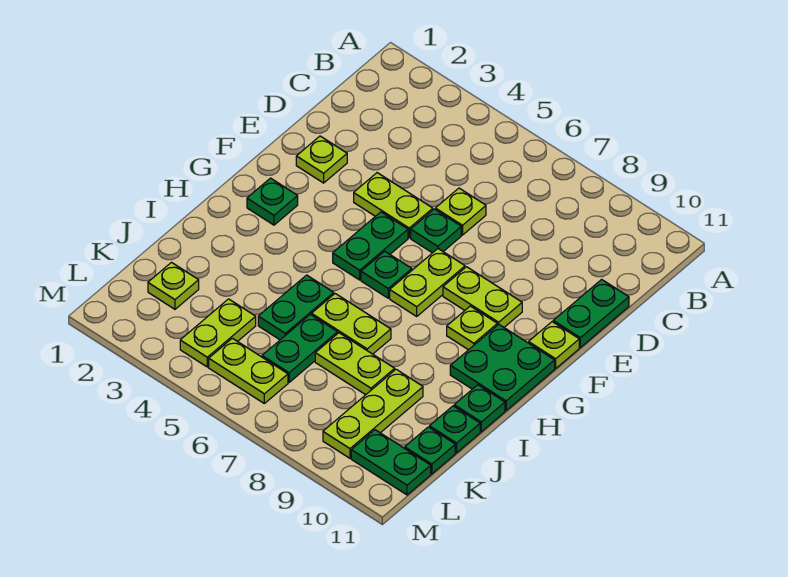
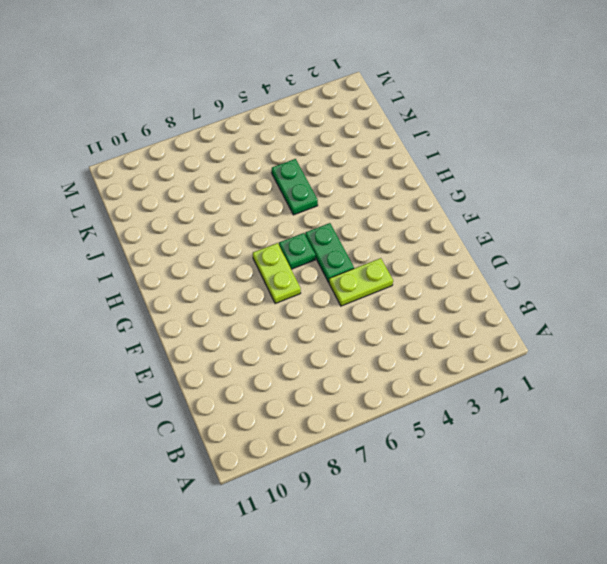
none -> lime plate D6 level 1
none -> green plate D11:E11 level 1
none -> lime plate E2 level 1

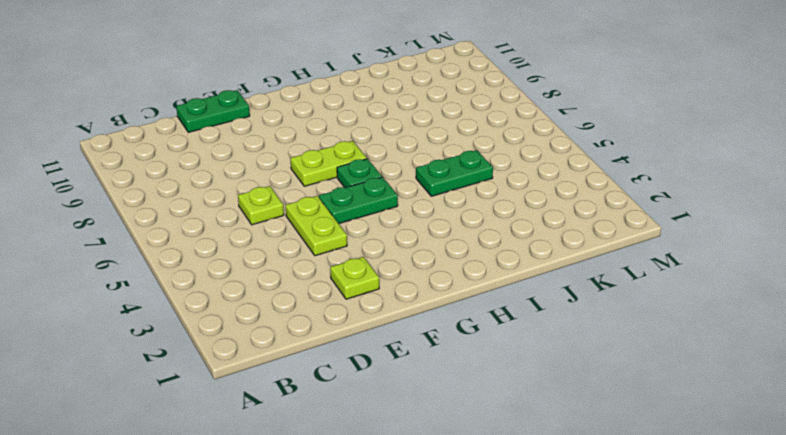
none -> green plate E6 level 1
none -> lime plate F8:F9 level 1
none -> lime plate F11 level 1

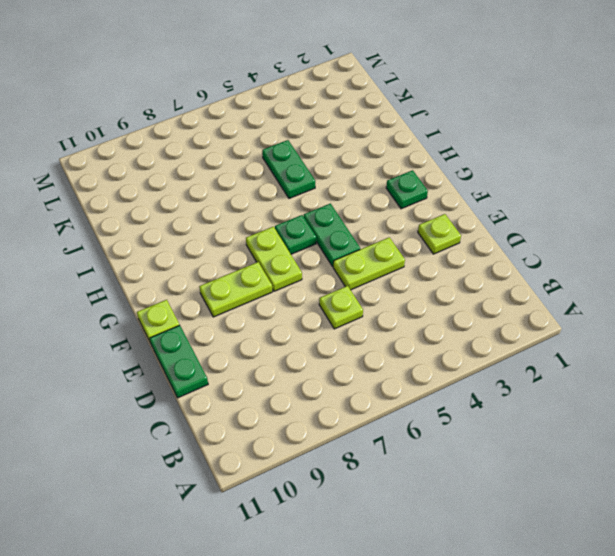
none -> green plate E6 level 1
none -> lime plate G9 level 1
none -> green plate G10:H11 level 1

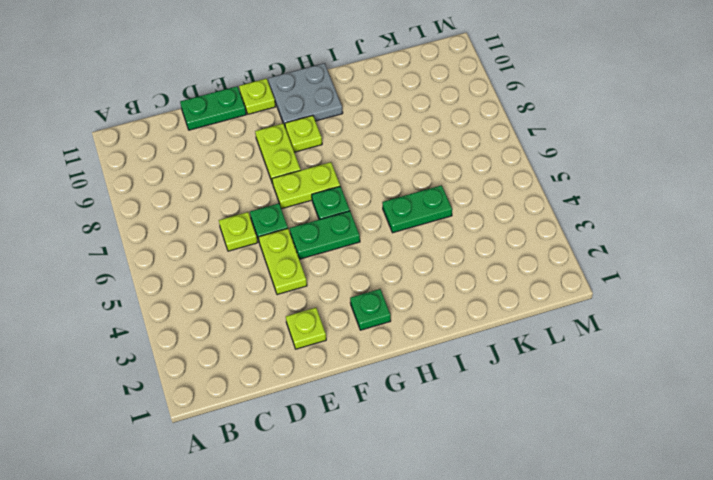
grey plate G10:H11 level 1 -> green plate G10:H11 level 1
none -> lime plate I6:I7 level 1
none -> green plate I11 level 1
none -> green plate J6:K6 level 1

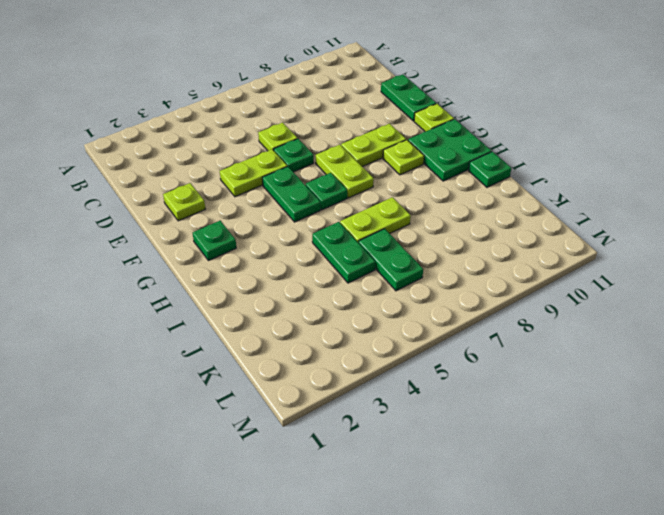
none -> lime plate J7:J8 level 1
none -> lime plate J9:L9 level 1
none -> green plate J11 level 1

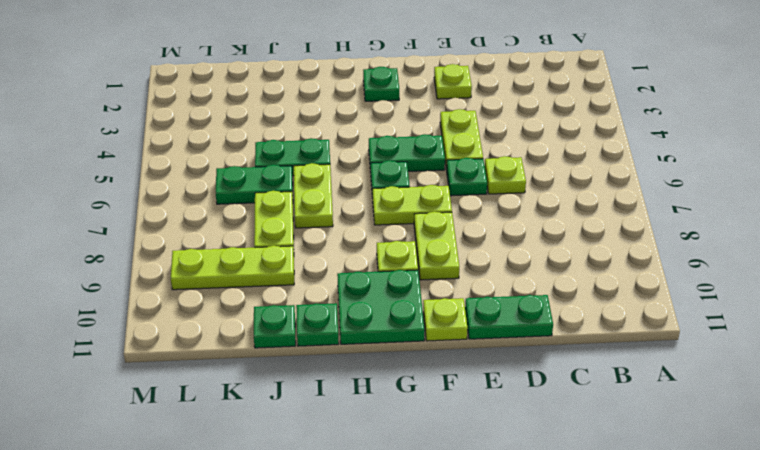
none -> lime plate K2 level 1
none -> lime plate K4:L4 level 1
none -> green plate K11 level 1

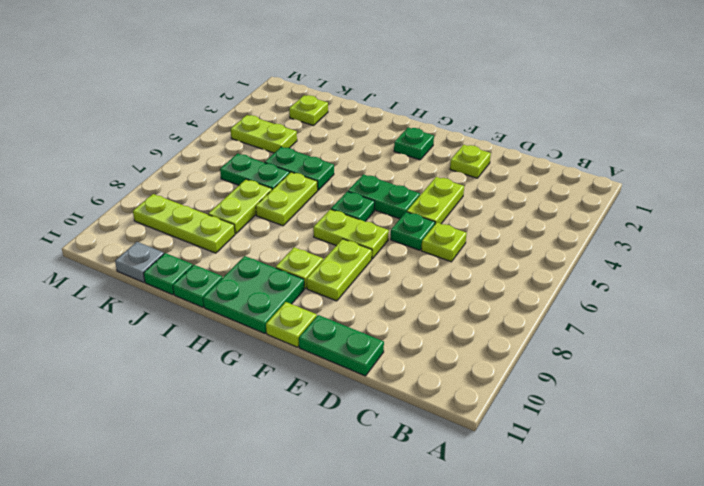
grey plate K11 level 1 -> green plate K11 level 1
none -> lime plate L5:L6 level 1
none -> green plate L10:L11 level 1

